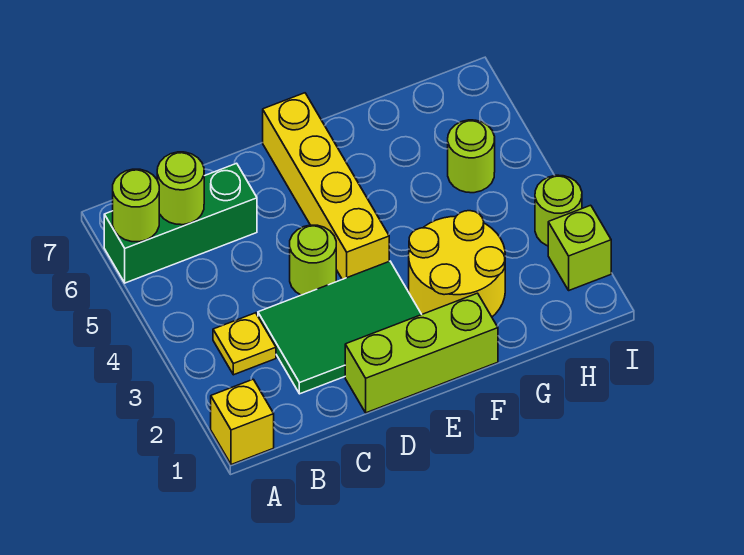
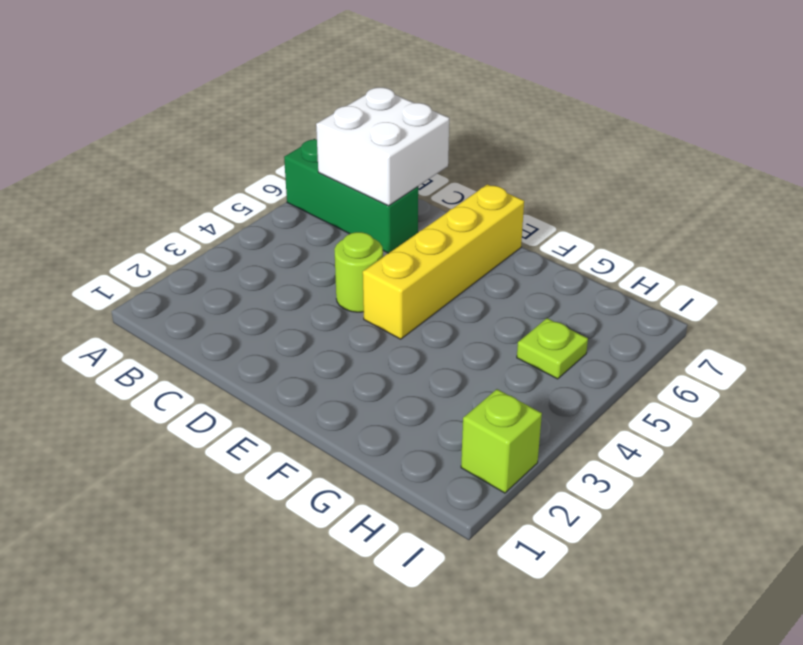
white brick B6:C7 level 2 -> lime round brick B6 level 2
lime plate H5 level 1 -> lime round brick H5 level 1
none -> yellow brick A1 level 1
none -> yellow plate B3 level 1
none -> green tile C2:E3 level 1

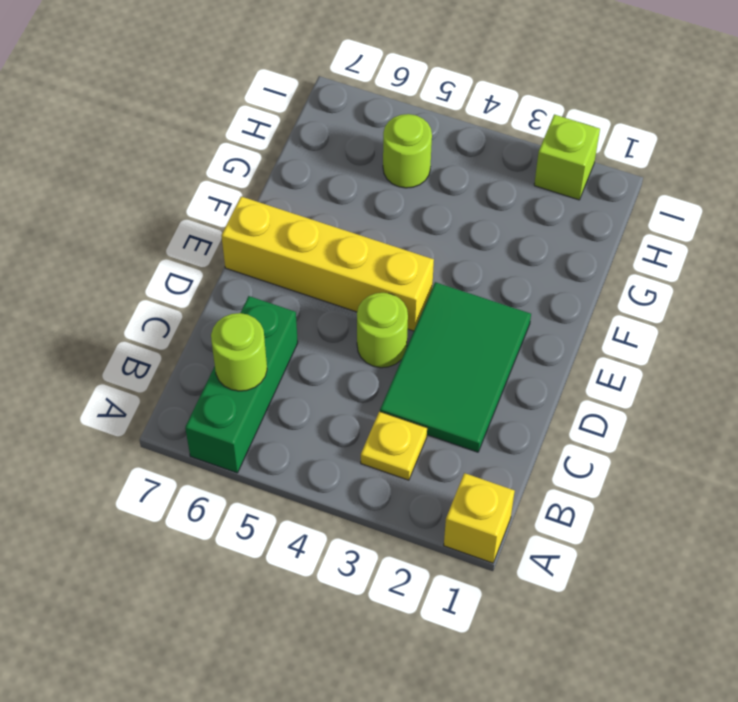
none -> lime brick D1:F1 level 1
none -> yellow round brick F2:G3 level 1
none -> lime round brick I3 level 1

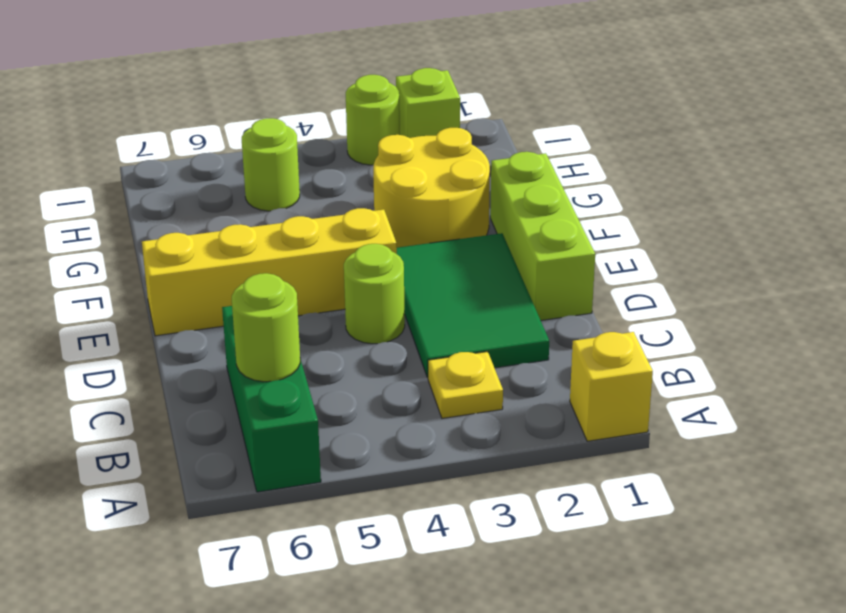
none -> lime round brick A6 level 2

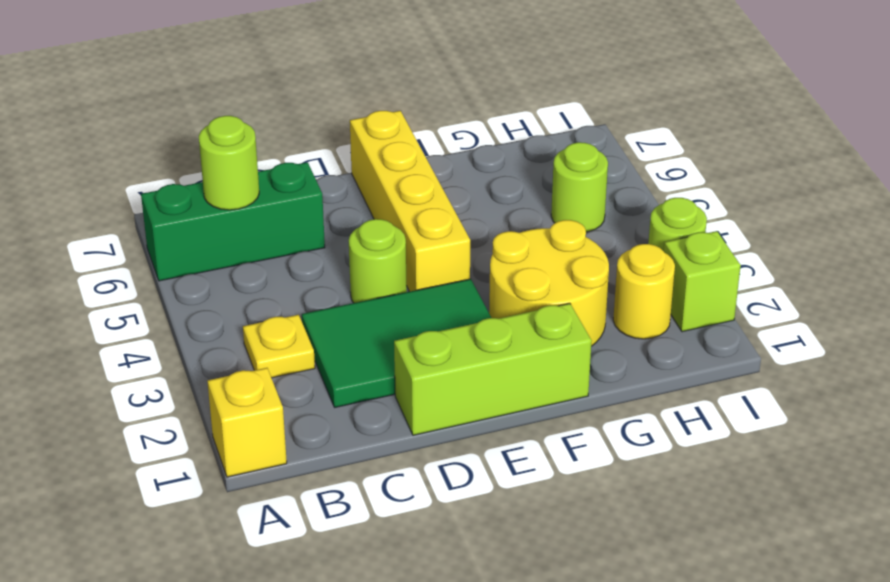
yellow round brick H2 level 1 -> none
none -> lime round brick A6 level 2

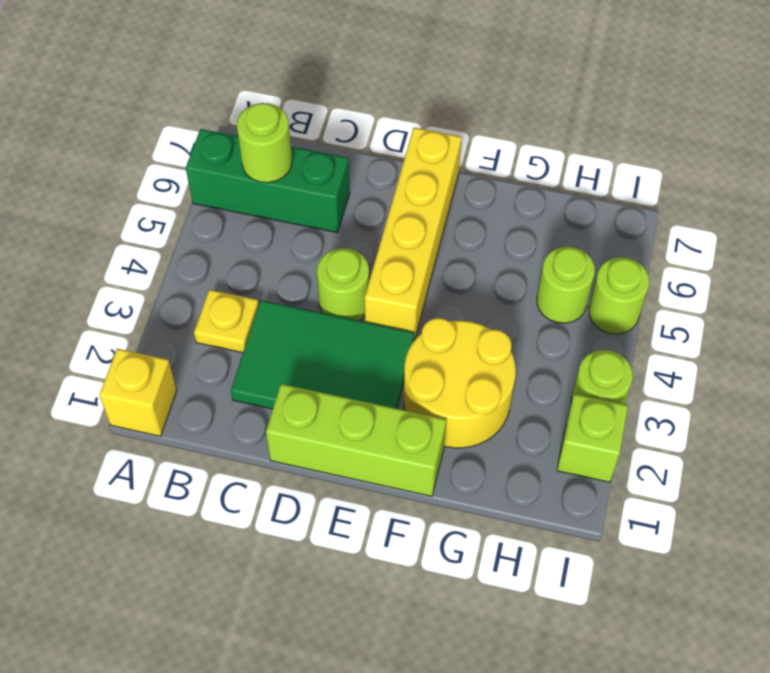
lime round brick I5 level 1 -> lime round brick A6 level 2

